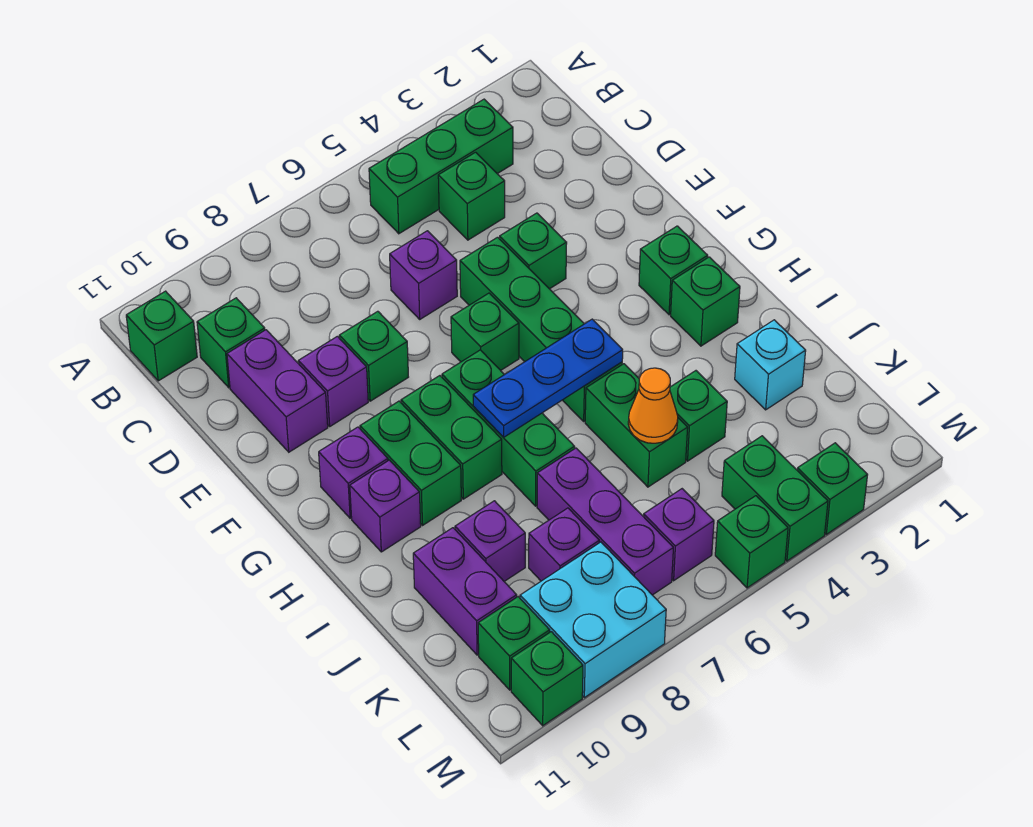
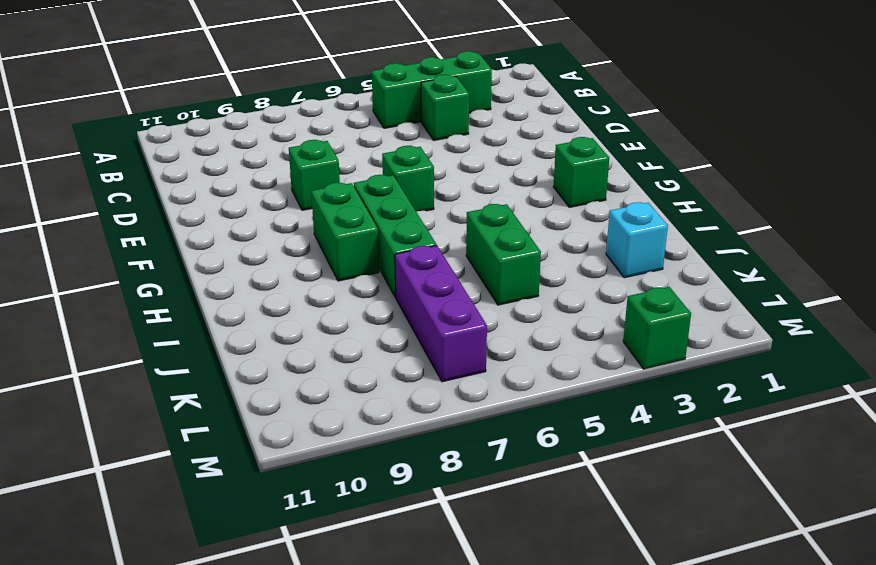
none -> green brick B11 level 1
none -> green brick C10 level 1
none -> purple brick D6 level 1
none -> purple brick D10:E10 level 1

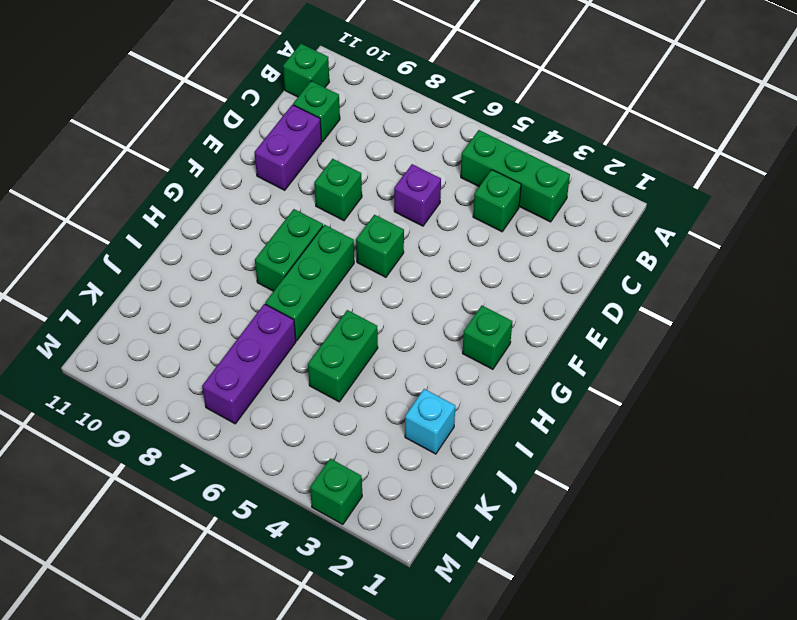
none -> green brick E4 level 1
none -> green brick E5:H5 level 1
none -> purple brick E9 level 1
none -> green brick G9:H9 level 1

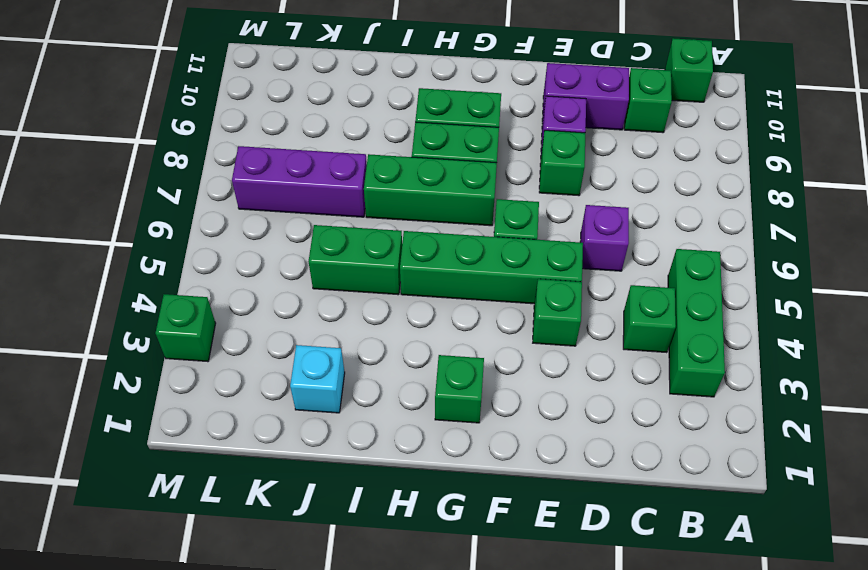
none -> purple brick G10 level 1
none -> green brick H2 level 1
none -> purple brick H10 level 1
none -> green brick J4 level 1

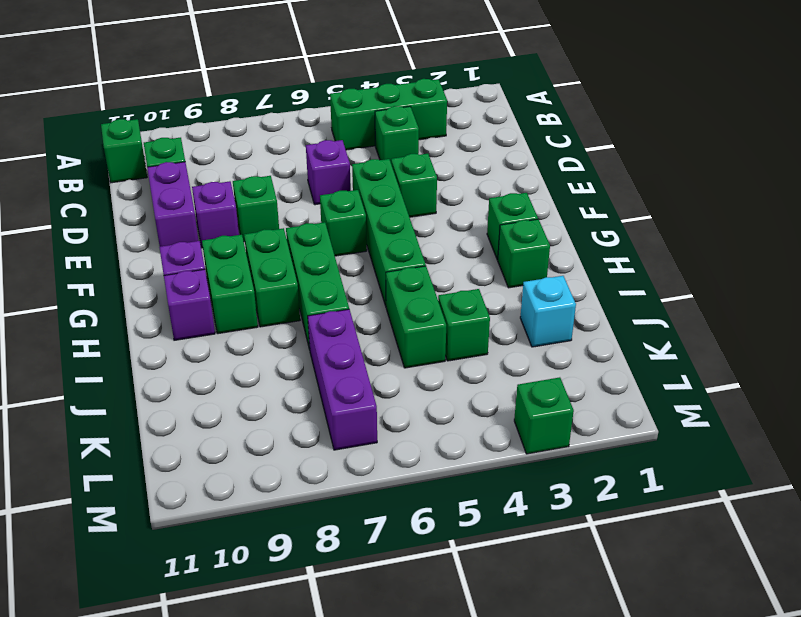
none -> purple brick J9 level 1
none -> purple brick J10:K10 level 1
none -> purple brick K8 level 1
none -> green brick L4:M4 level 1

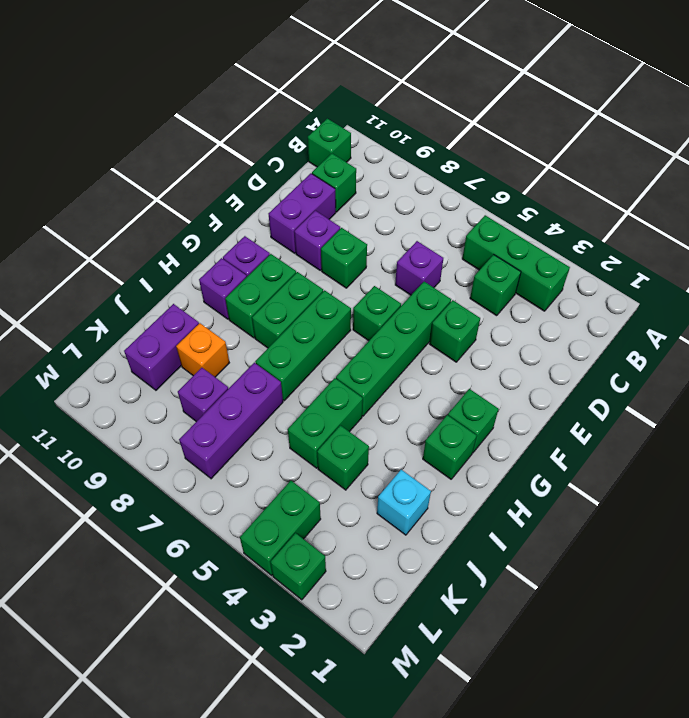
orange brick J9 level 1 -> purple brick J9 level 1
none -> purple brick L6 level 1
none -> cyan brick L8:M9 level 1
none -> green brick L10 level 1
none -> green brick M5 level 1

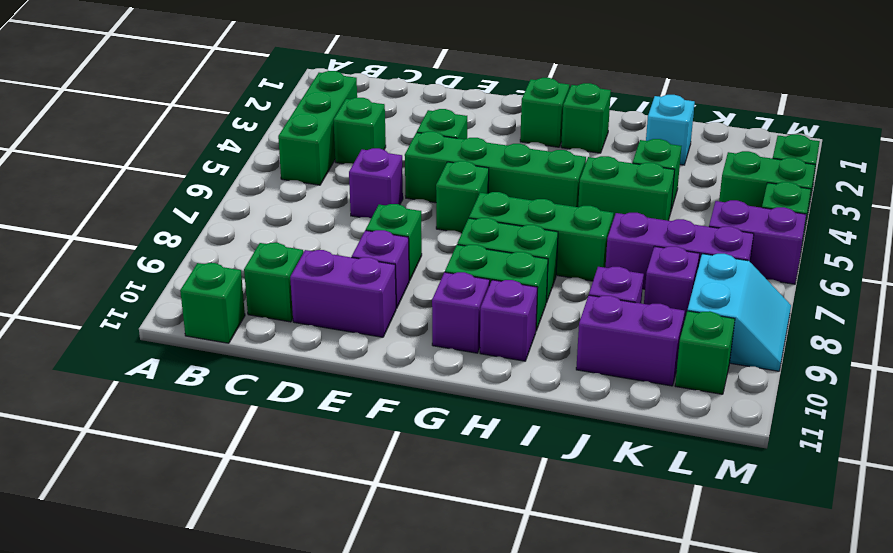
purple brick L6:M6 level 1 -> purple brick L6 level 1
cyan slope L8:M9 level 1 top L -> cyan brick L8:M9 level 1
none -> green brick M10 level 1
none -> blue plate H5:H7 level 2
none -> orange cone J5 level 2

